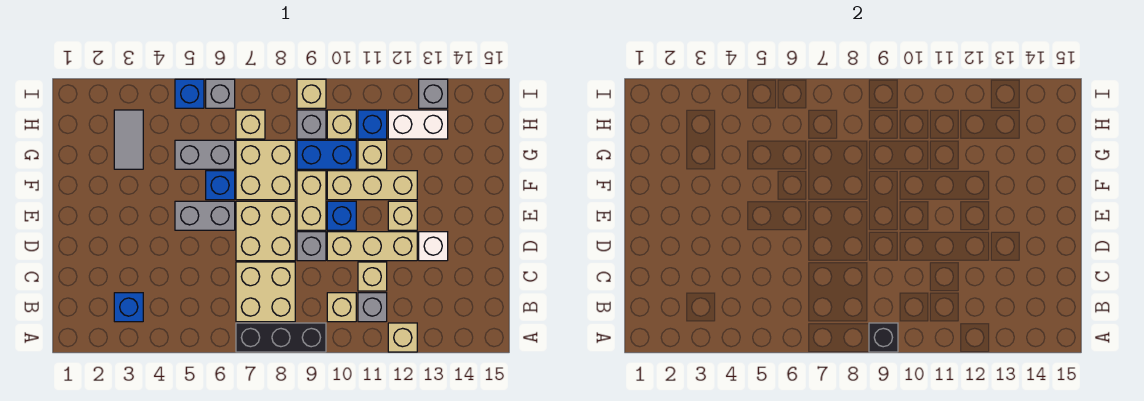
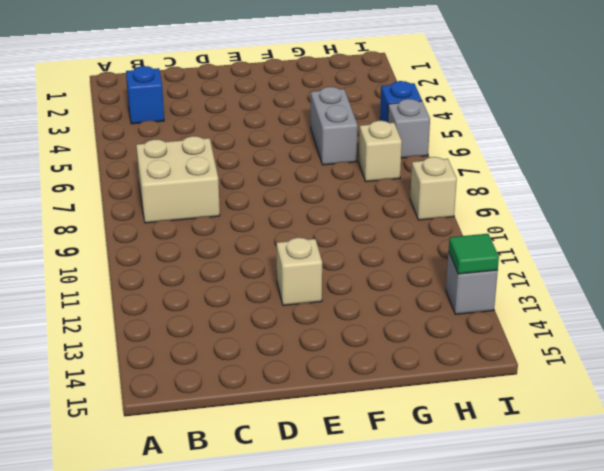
green tile I13 level 2 -> none
none -> black brick A7:A9 level 1
none -> tan brick A12 level 1
none -> tan brick B10 level 1
none -> grey brick B11 level 1

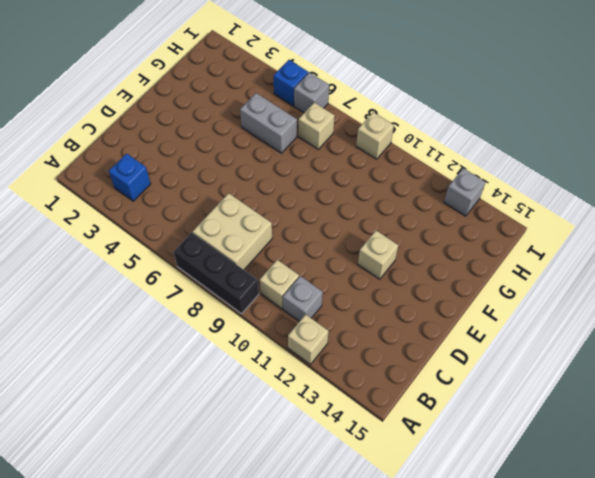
none -> tan brick C11 level 1
none -> tan brick D7:E8 level 1
none -> grey brick D9 level 1
none -> tan brick D10:D12 level 1

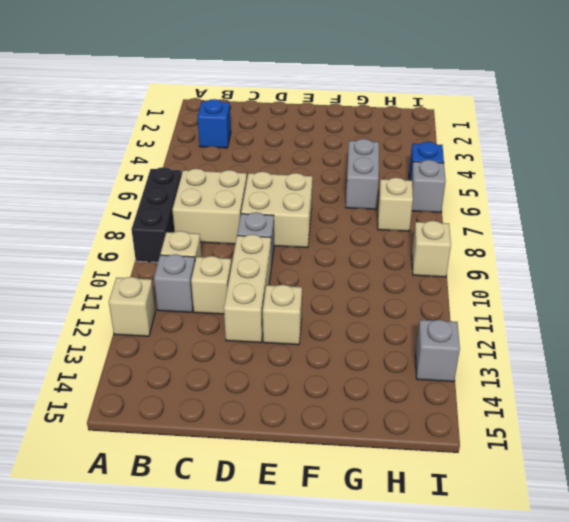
none -> white brick D13 level 1
none -> grey brick E5:E6 level 1
none -> tan brick E9:F9 level 1
none -> blue brick E10 level 1

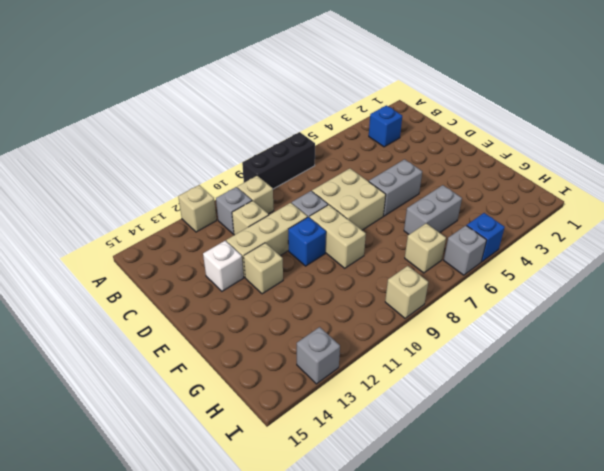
none -> tan brick B7:C8 level 1
none -> blue brick F6 level 1
none -> tan brick F7:G8 level 1
none -> tan brick F10:F12 level 1

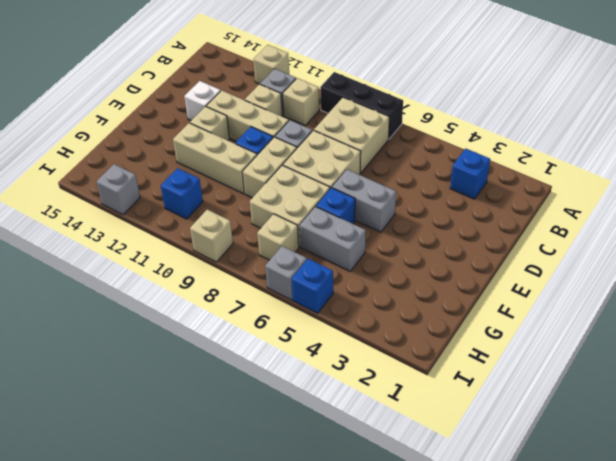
none -> grey tile G3:H3 level 1
none -> blue brick G9:G10 level 1
none -> tan brick G11 level 1
none -> grey brick H9 level 1

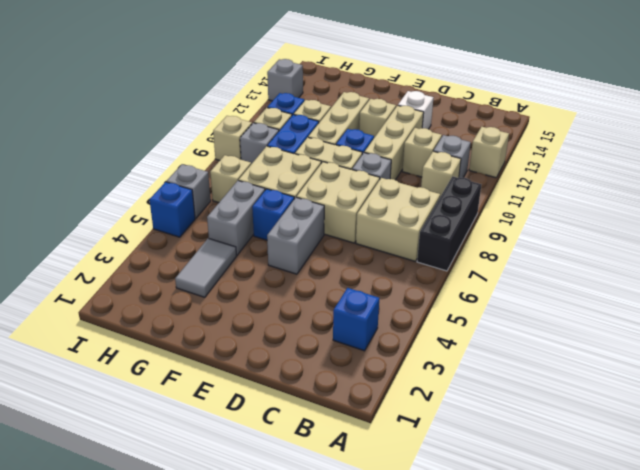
grey tile G3:G4 level 1 -> grey tile G3:H3 level 1
none -> white brick H12:H13 level 1
none -> black brick A9 level 2

